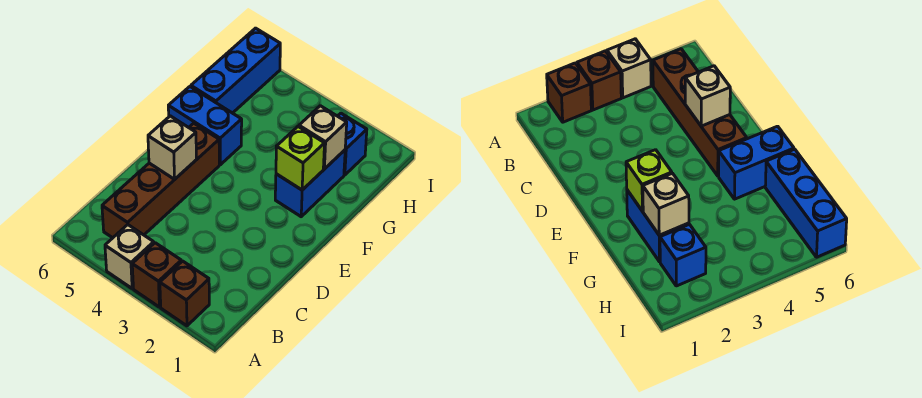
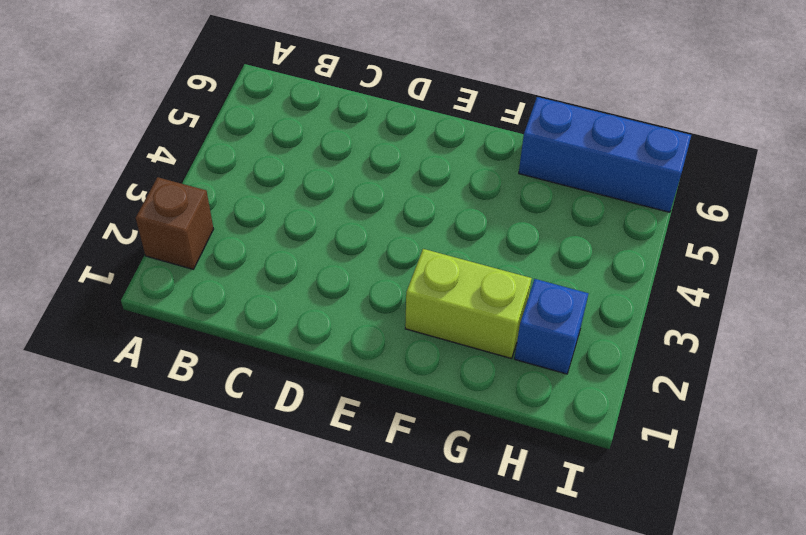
lime brick F2:G2 level 1 -> blue brick F2:G2 level 1
none -> brown brick A3 level 1
none -> tan brick A4 level 1

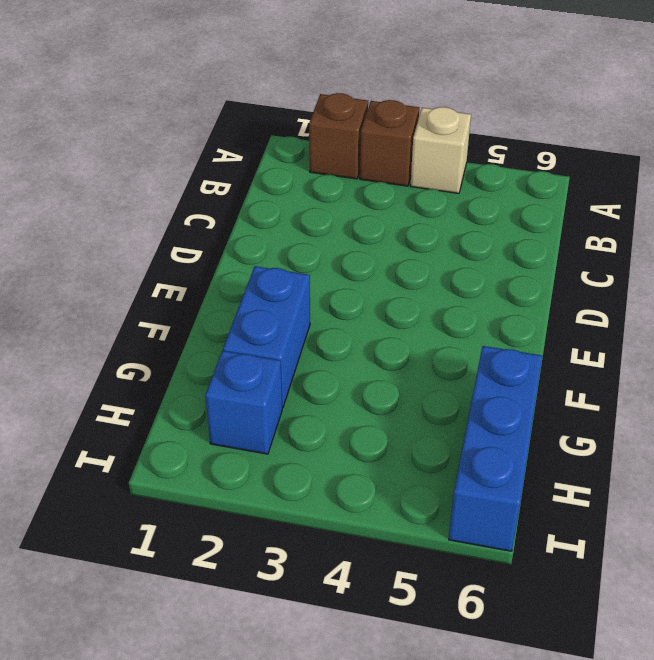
none -> brown brick B5:E5 level 1
none -> blue brick F5:F6 level 1

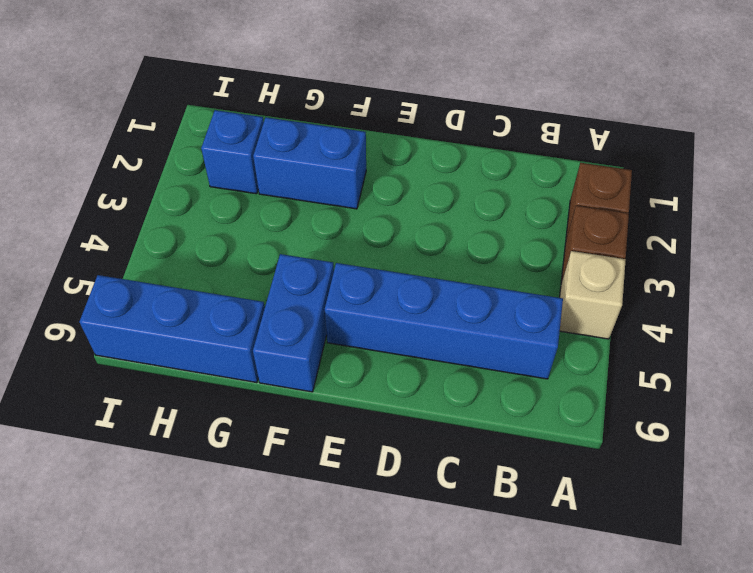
blue brick B5:E5 level 1 -> brown brick B5:E5 level 1
none -> tan brick D5 level 2
none -> lime brick F2 level 2

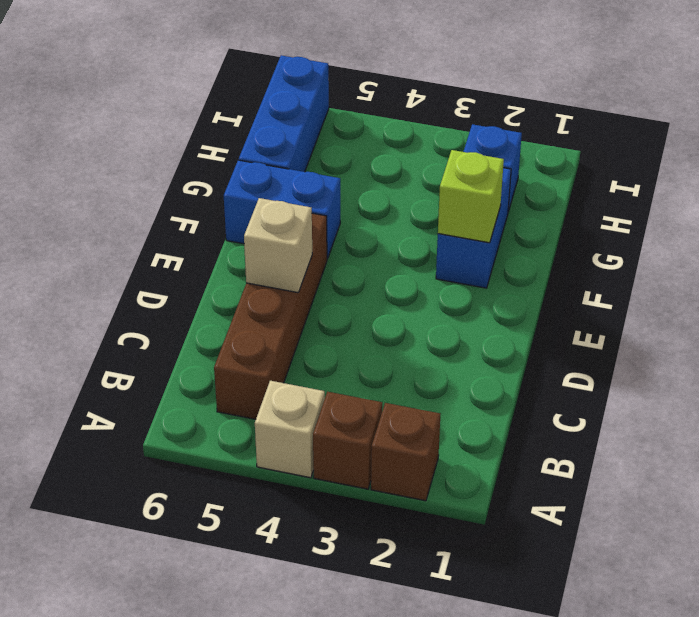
none -> tan brick G2 level 2

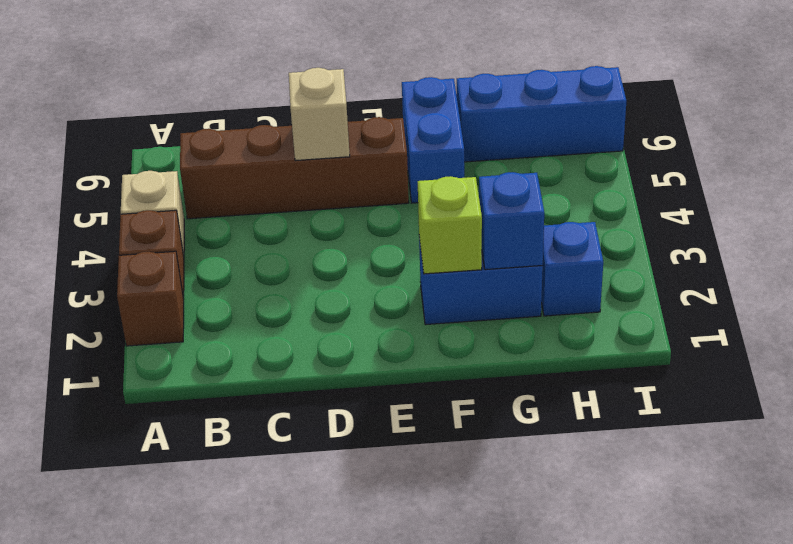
blue brick G2 level 2 -> tan brick G2 level 2

